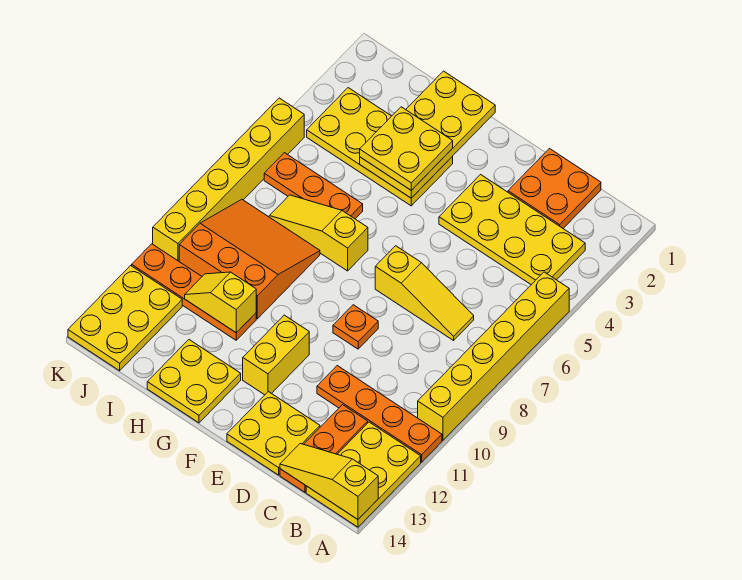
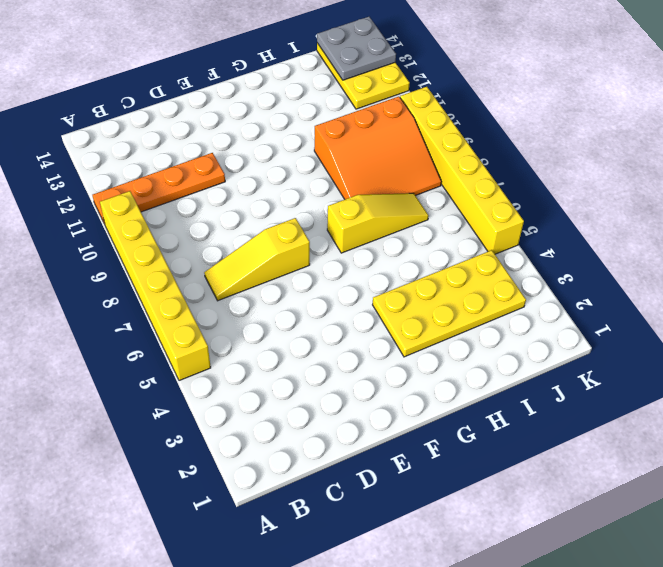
grey plate J13:K14 level 2 -> none
none -> yellow plate A12:B14 level 1
none -> yellow plate B3:E4 level 1
none -> orange plate C1:D2 level 1

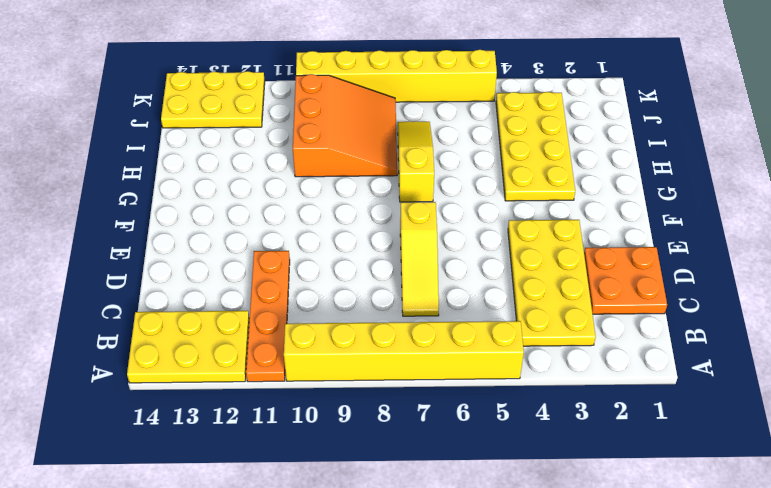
none -> orange plate C12:C14 level 1
none -> yellow plate D13:E14 level 1
none -> orange plate E9 level 1

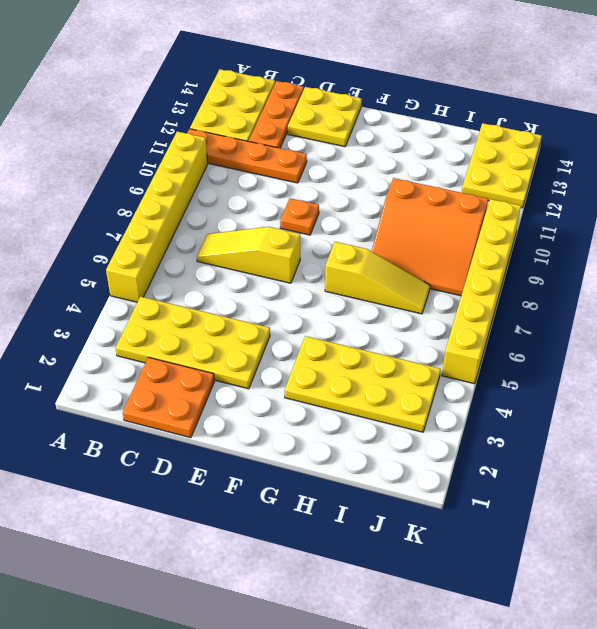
none -> yellow brick F11:F12 level 1
none -> yellow plate G13:H14 level 1
none -> orange plate H6:J6 level 1

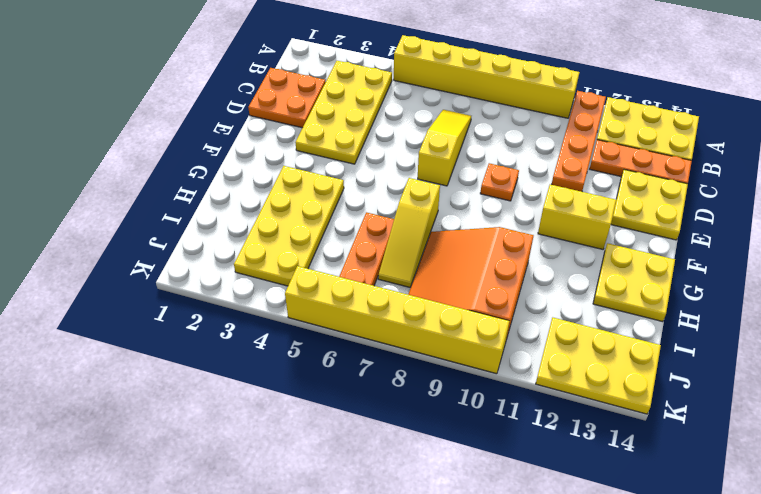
none -> orange plate H11:K11 level 1
none -> yellow slope A14:C14 level 2 top A
none -> yellow plate G1:H4 level 2

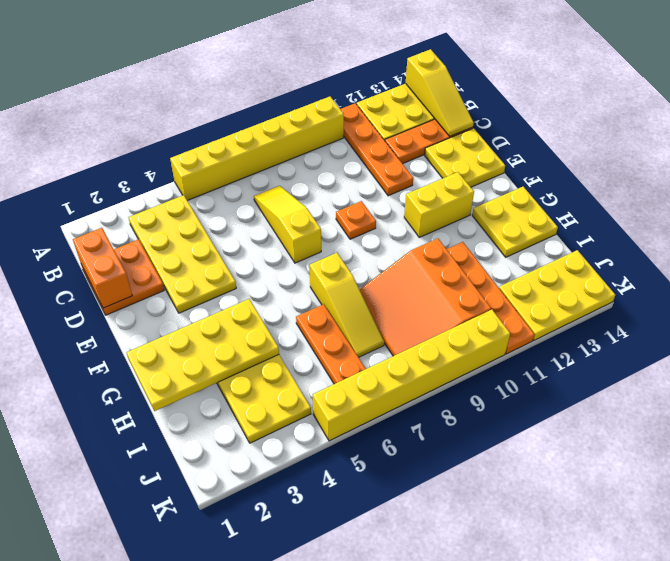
orange brick C1:D1 level 2 -> none
none -> yellow slope H11:I11 level 2 top H
none -> yellow plate G3:H4 level 3

